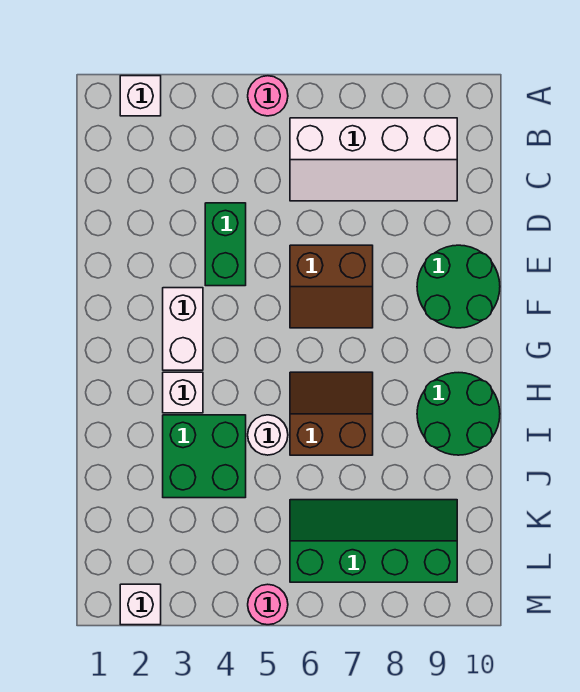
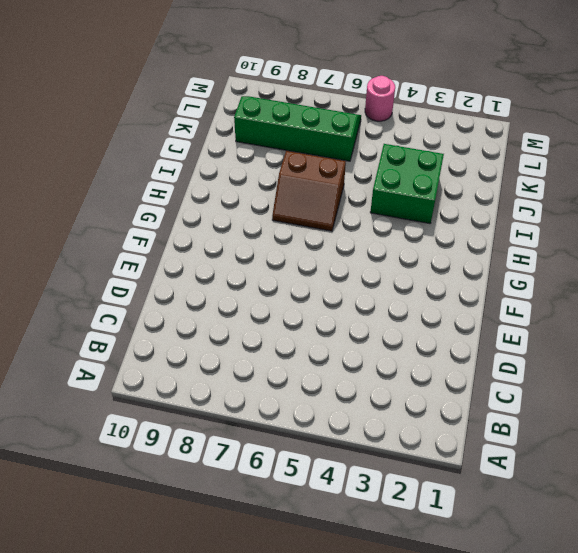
green slope K6:L9 level 1 top K -> green slope K6:L9 level 1 top L
none -> white brick A2 level 1
none -> pink round brick A5 level 1
none -> white slope B6:C9 level 1 top B

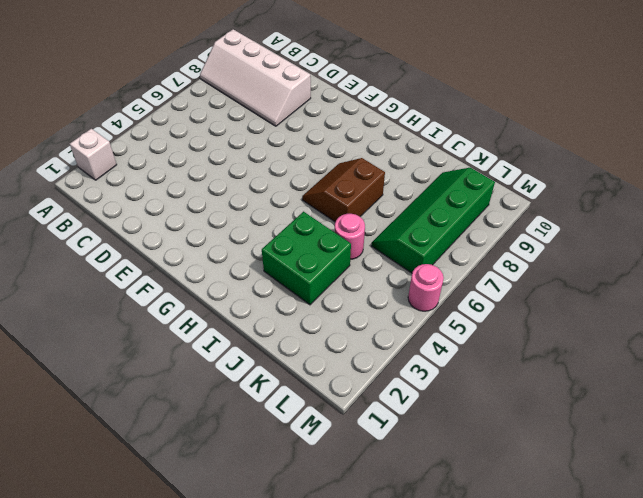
white slope A8:D9 level 1 top 9 -> white slope B6:C9 level 1 top B
pink round brick J5 level 1 -> pink round brick A5 level 1
none -> green brick D4:E4 level 1
none -> brown slope E6:F7 level 1 top E
none -> green round brick E9:F10 level 1

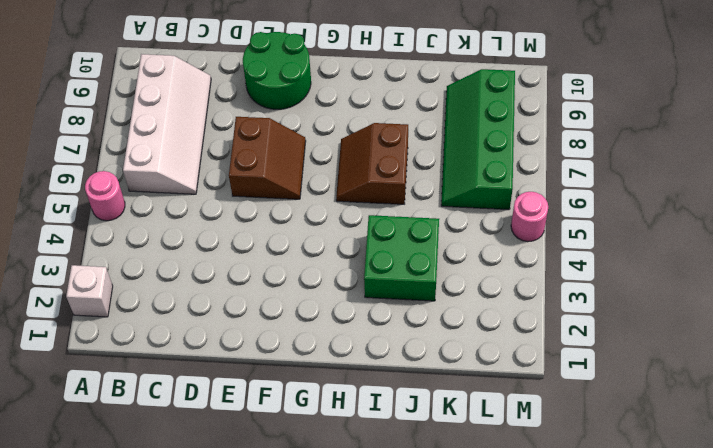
none -> green brick D4:E4 level 1
none -> white brick F3:G3 level 1
none -> white brick H3 level 1

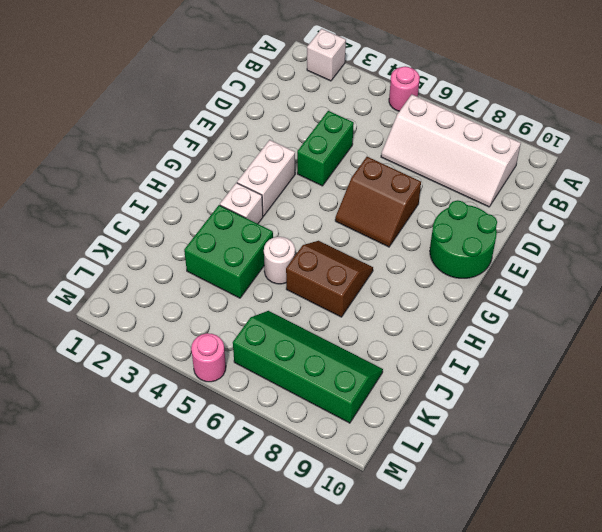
none -> green round brick H9:I10 level 1
none -> white brick M2 level 1

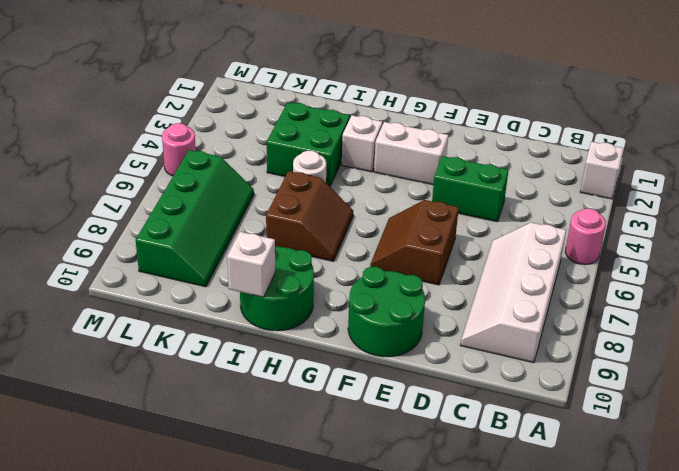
white brick I10 level 2 -> white brick M2 level 1

